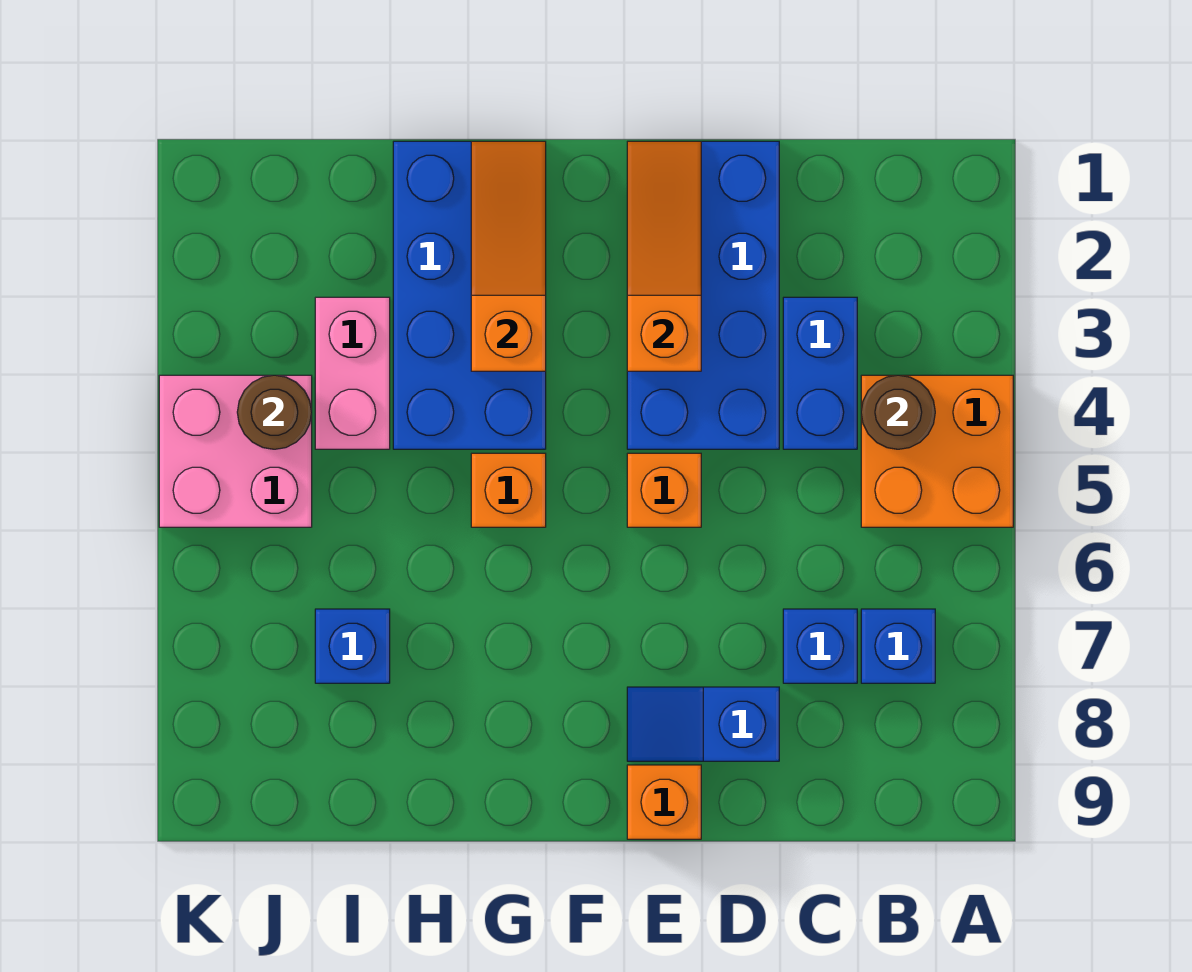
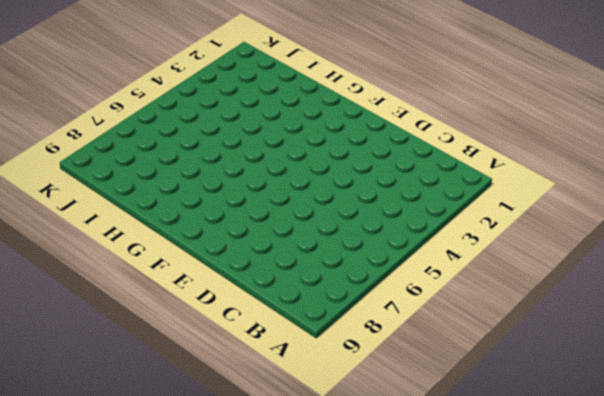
none -> orange brick A4:B5 level 1
none -> blue brick B7 level 1
none -> blue brick C3:C4 level 1

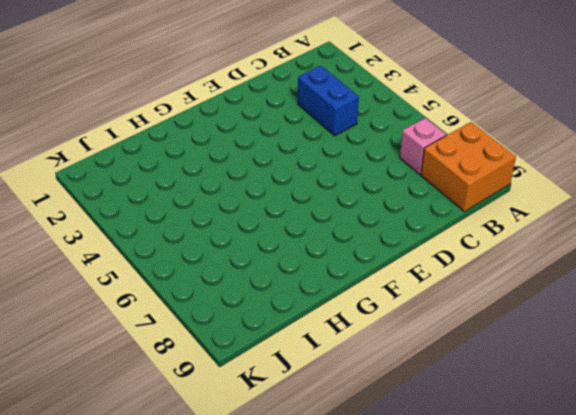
orange brick A8:B9 level 1 -> orange brick A4:B5 level 1
pink brick B7 level 1 -> blue brick B7 level 1
none -> blue brick C7 level 1
none -> blue brick D1:E4 level 1
none -> blue slope D8:E8 level 1 top D

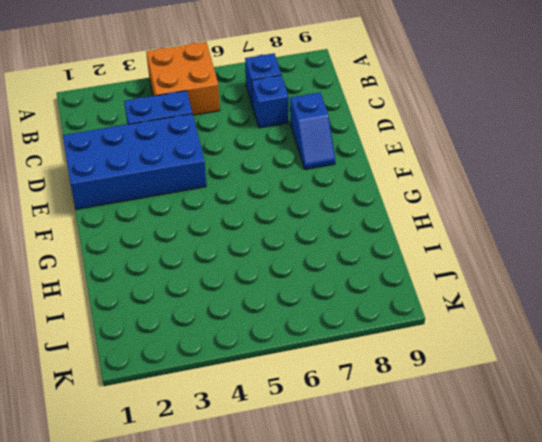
none -> orange brick E5 level 1
none -> orange brick E9 level 1
none -> blue brick G1:H4 level 1

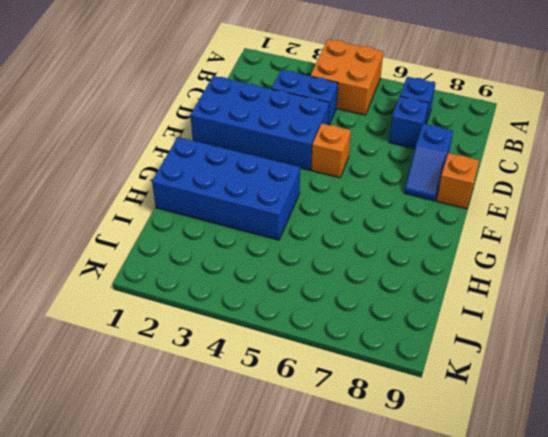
none -> orange brick G5 level 1
none -> pink brick I3:I4 level 1
none -> blue brick I7 level 1

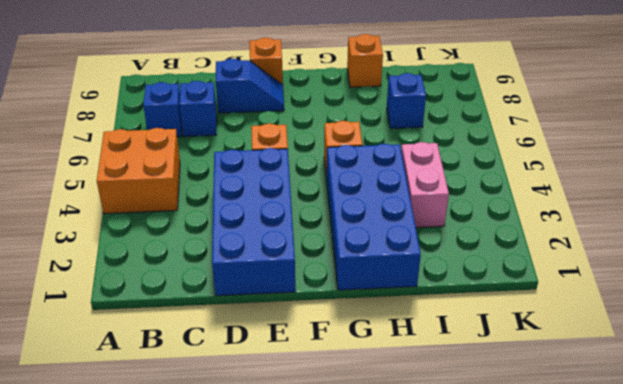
orange brick H9 level 1 -> none
none -> blue brick C3:C4 level 1
none -> pink brick J4:K5 level 1
none -> brown round brick B4 level 2

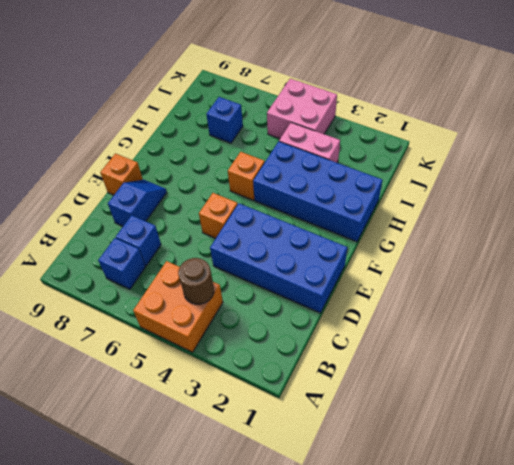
none -> blue brick C3:C4 level 1
none -> orange slope E1:E3 level 2 top 3
none -> orange slope G1:G3 level 2 top 3

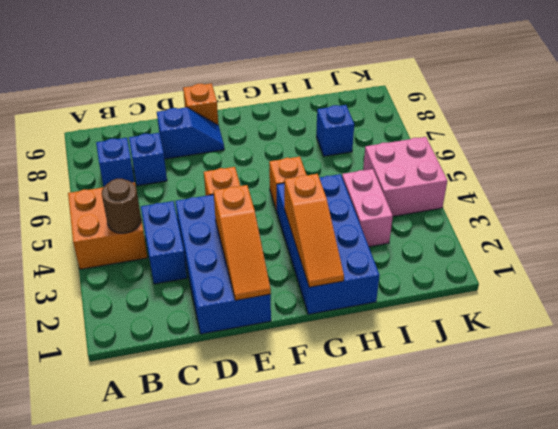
none -> brown round brick J4 level 2

